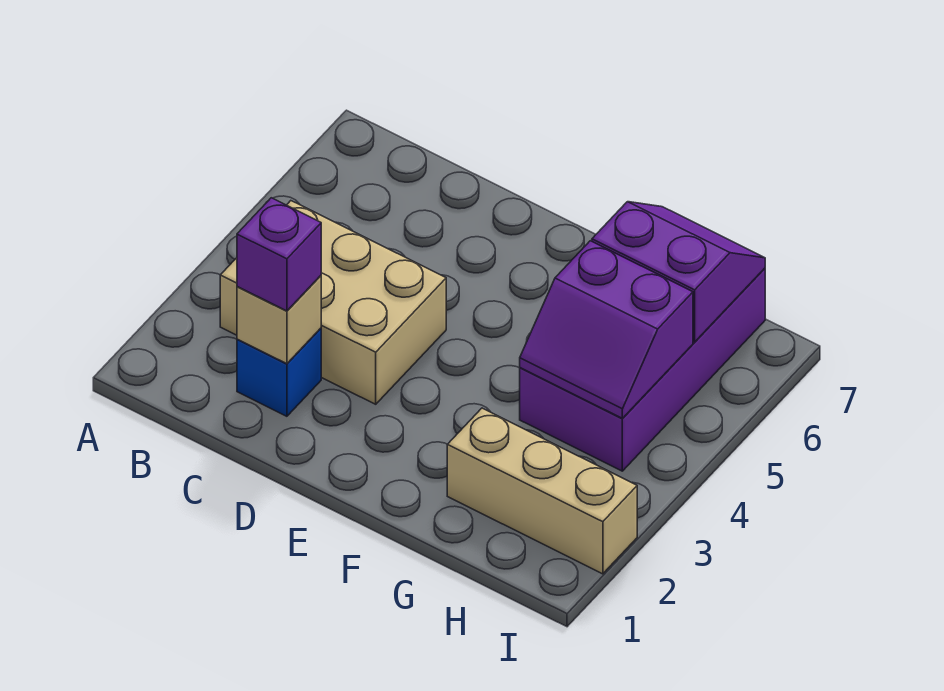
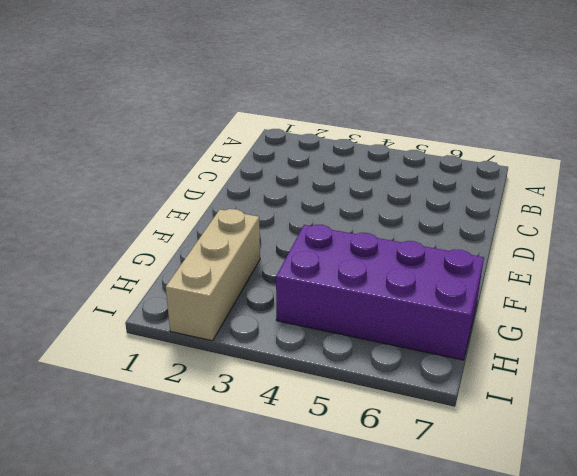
none -> tan brick B3:D4 level 1
none -> blue brick C2 level 1

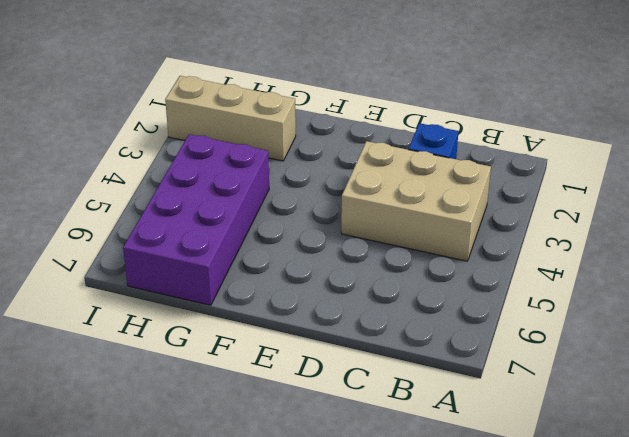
none -> tan brick C2 level 2
none -> purple slope G4:H5 level 2 top 5

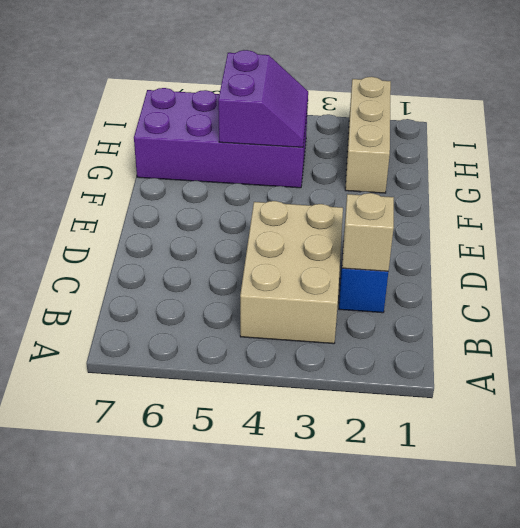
none -> purple slope G6:H7 level 2 top 6
none -> purple brick C2 level 3

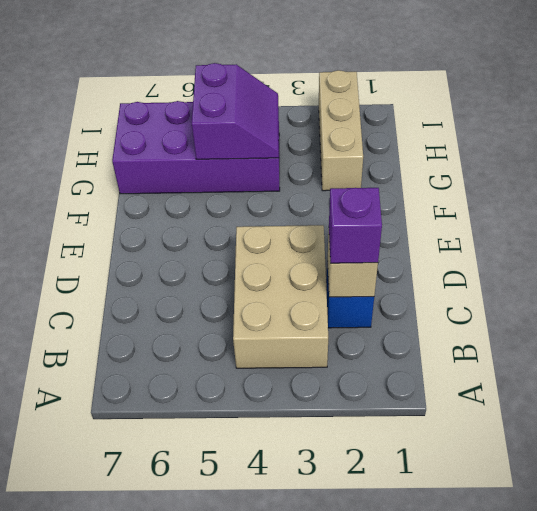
none -> purple slope G6:H7 level 2 top 6

